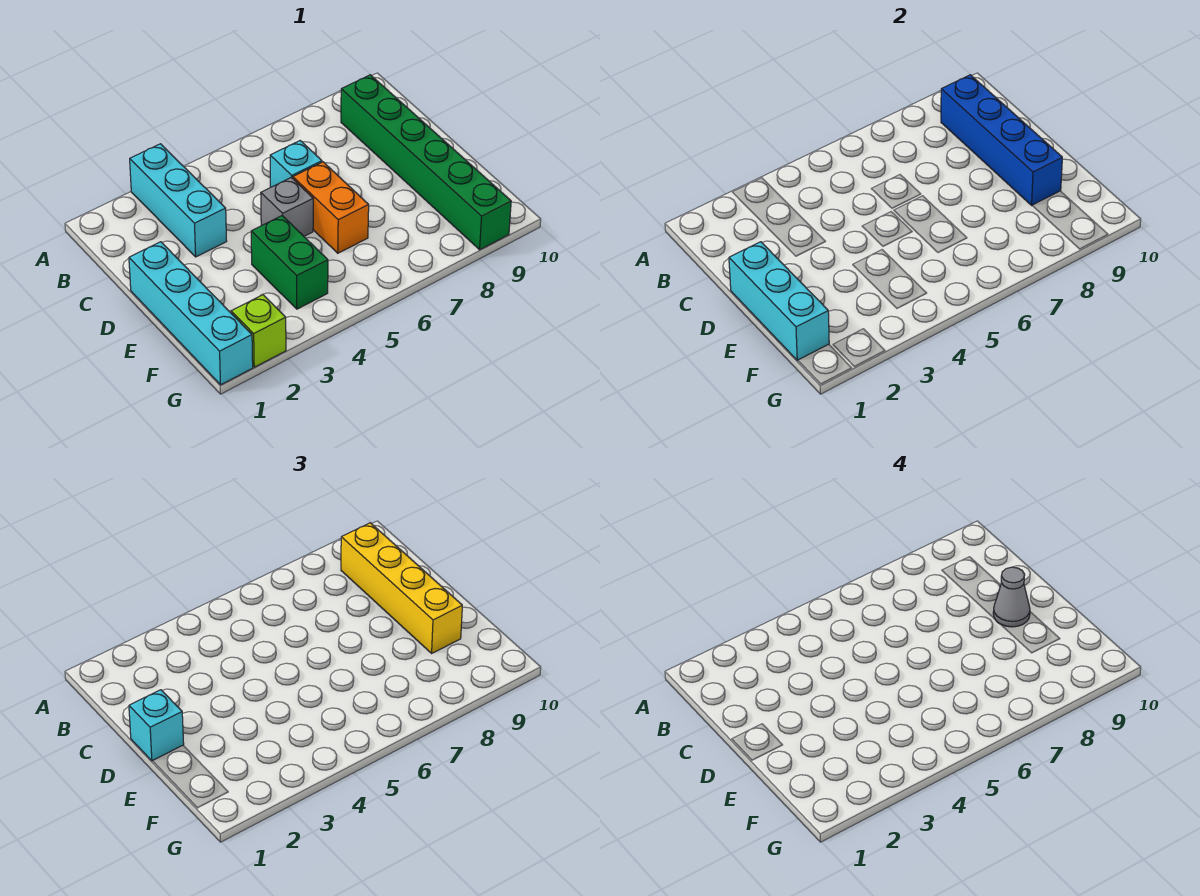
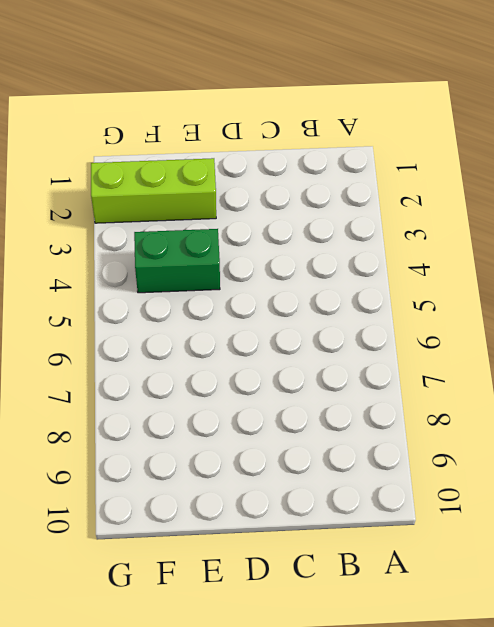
lime brick E2:G2 level 1 -> lime brick G2 level 1
none -> cyan brick A3:C3 level 1
none -> green brick B9:G9 level 1
none -> cyan brick C6 level 1

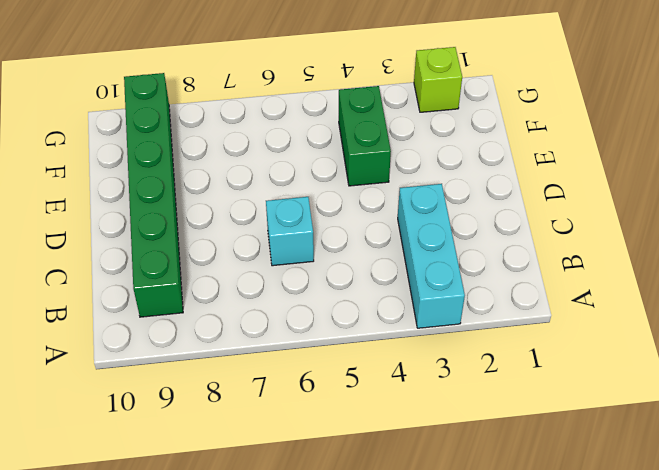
none -> cyan brick D1:G1 level 1
none -> grey brick D5 level 1
none -> orange brick D6:E6 level 1

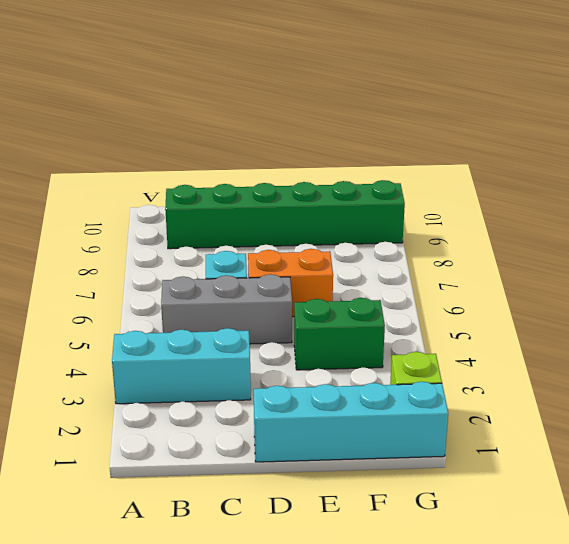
grey brick B5:D5 level 1 -> grey brick D5 level 1
none -> blue brick B9:E9 level 2
none -> cyan brick D1:F1 level 2
none -> yellow brick B9:E9 level 3

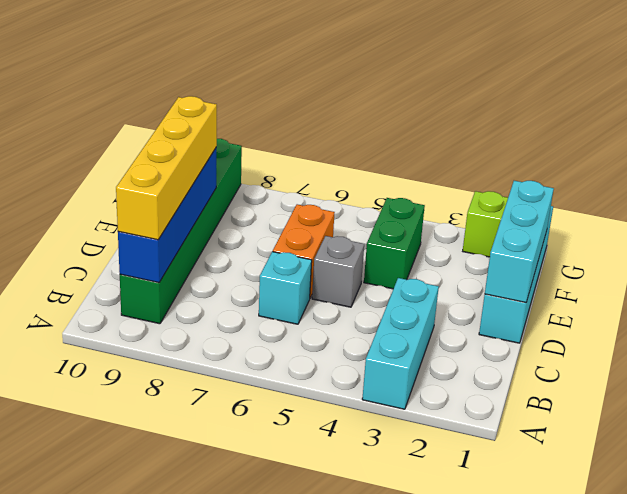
none -> cyan brick D1 level 3
none -> grey cone D9 level 4

